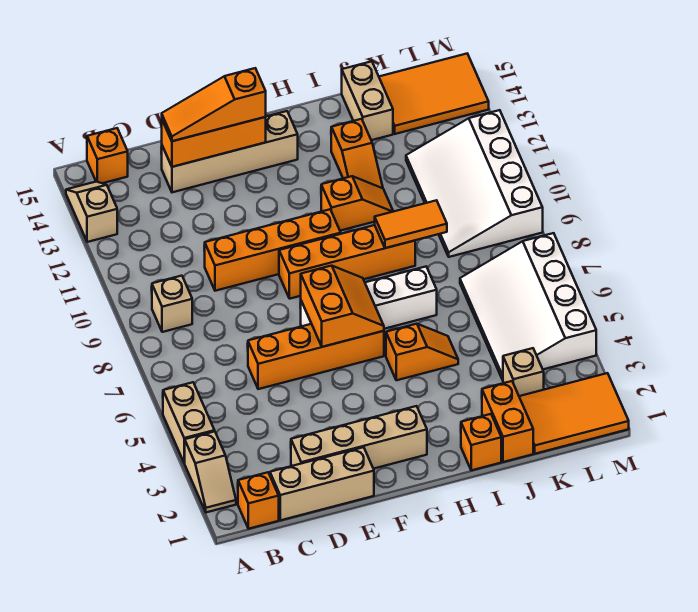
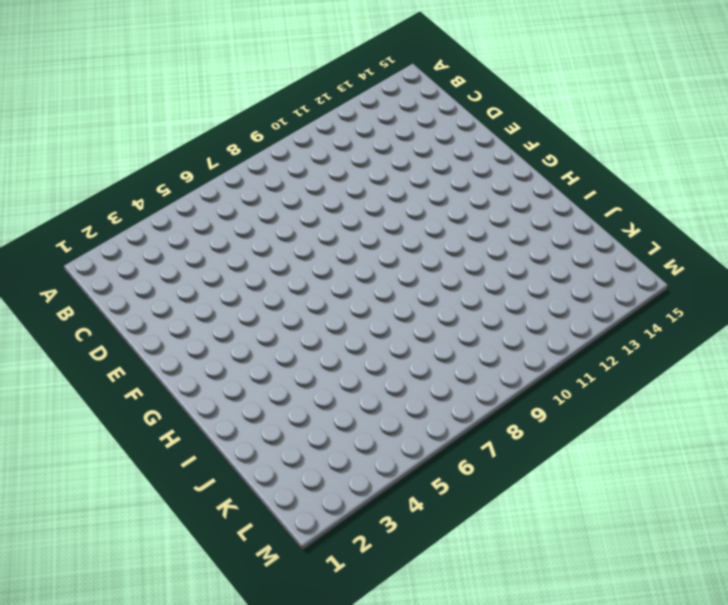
none -> tan slope A2:A3 level 1 top 3
none -> tan brick A4:A5 level 1
none -> tan slope A13:A14 level 1 top 13

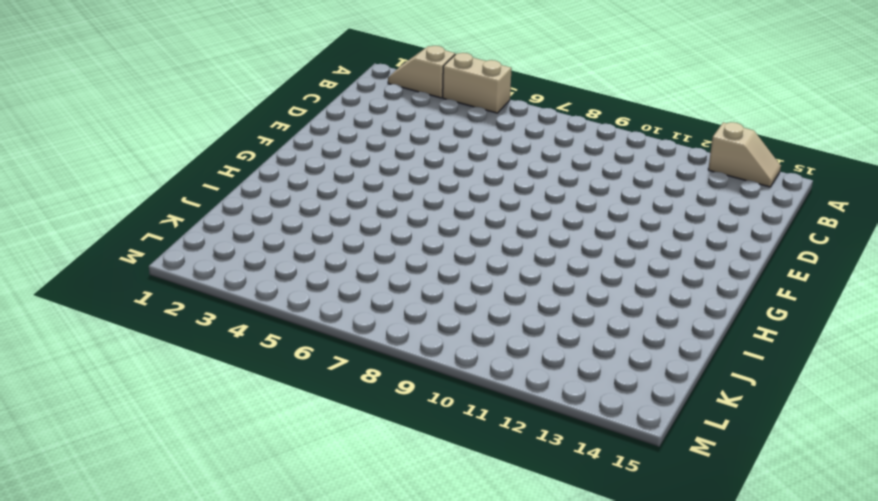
none -> orange brick B1 level 1
none -> tan brick B9 level 1
none -> orange brick B15 level 1

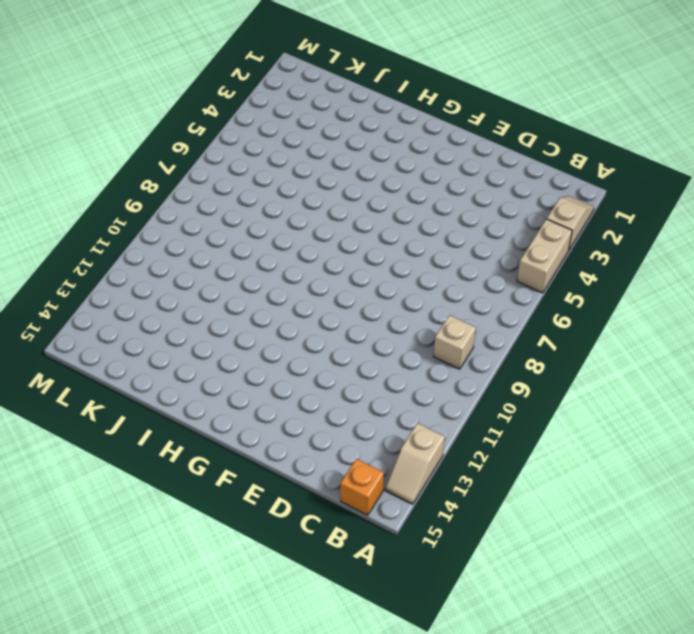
none -> orange brick B1 level 1
none -> tan brick C1:E1 level 1
none -> tan brick D2:G2 level 1

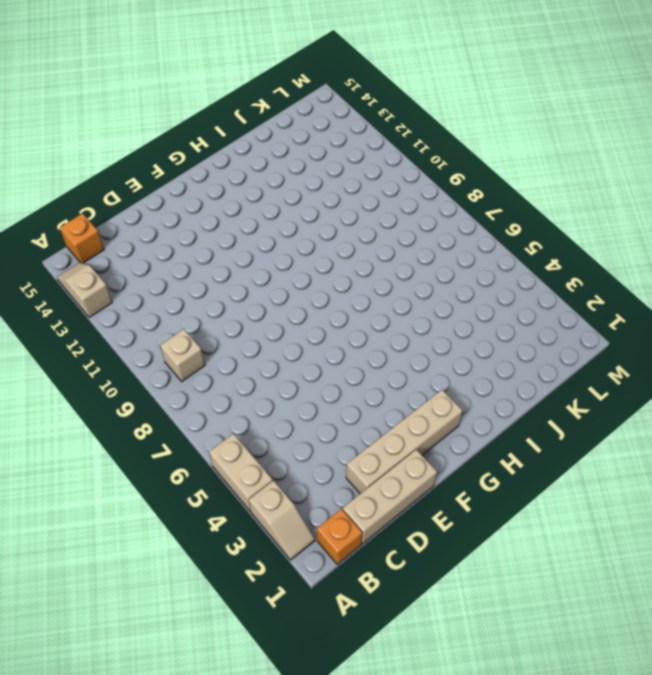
none -> orange brick D6:G6 level 1
none -> orange brick D10:G10 level 1
none -> tan brick D14:G14 level 1

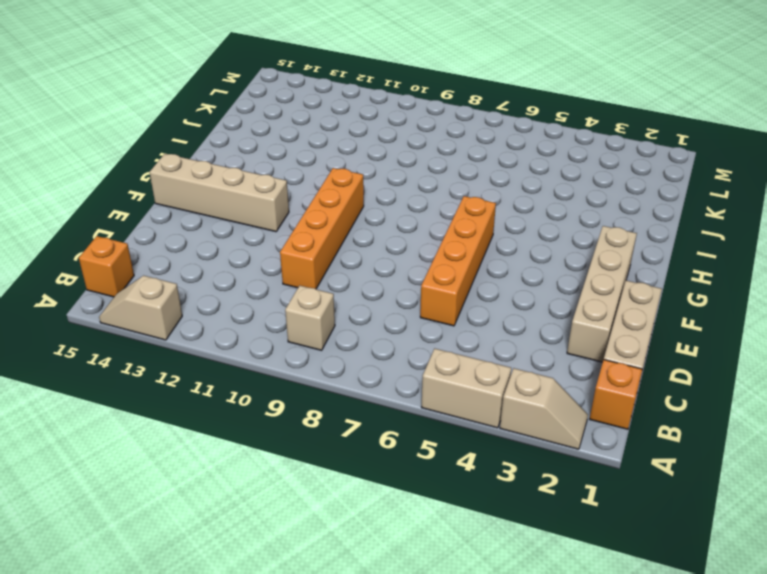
tan brick F12:F15 level 1 -> tan brick D14:G14 level 1
none -> white brick F7:I7 level 1
none -> orange brick F9:I9 level 1
none -> orange slope H5:I5 level 1 top H

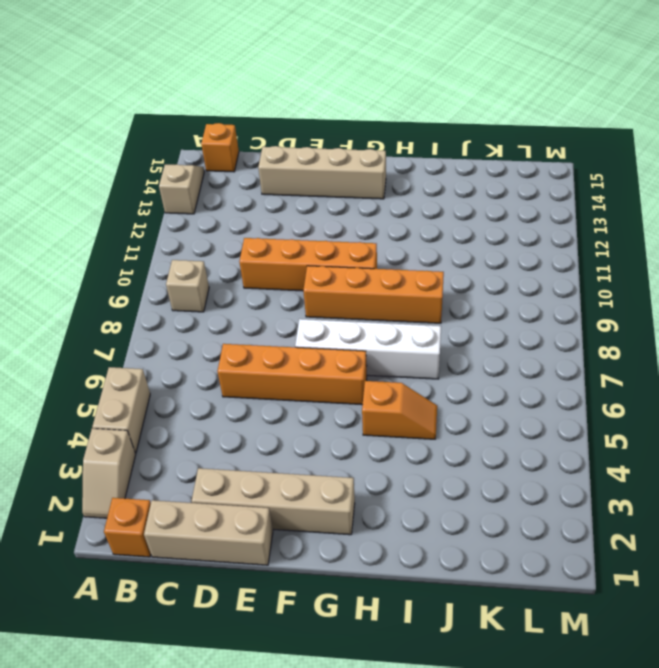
none -> orange slope H11:I11 level 1 top H
none -> orange brick I1 level 1
none -> orange slope I12:I13 level 1 top 13

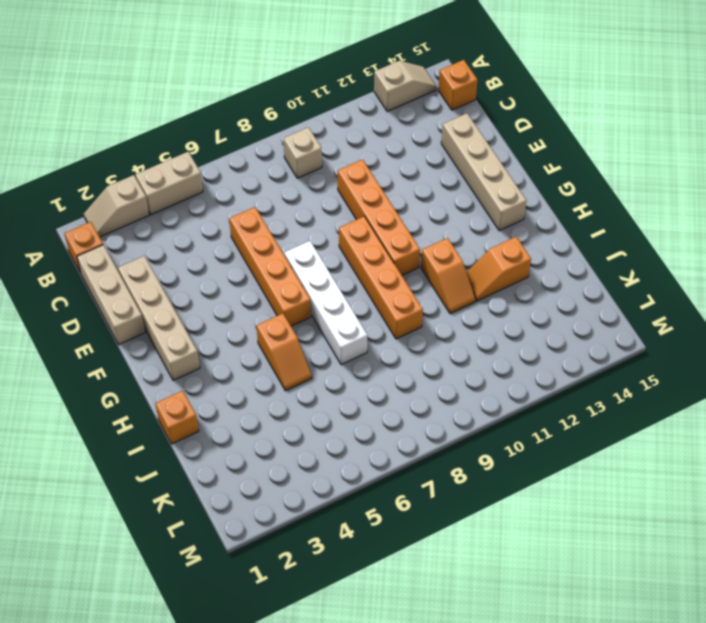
none -> orange brick J1:J2 level 1
none -> tan brick J14:J15 level 1
none -> orange tile K1:M2 level 1

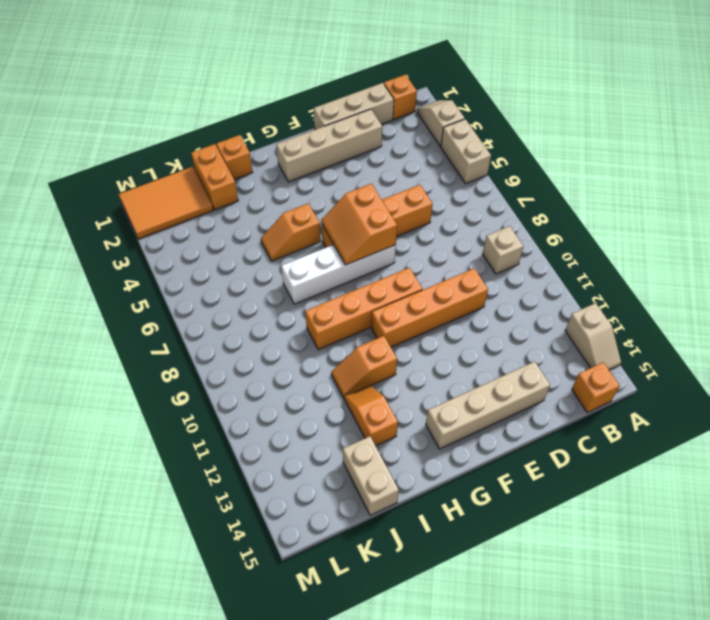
none -> tan brick K3 level 1
none -> white slope K4:M7 level 1 top M
none -> white slope K9:M12 level 1 top M

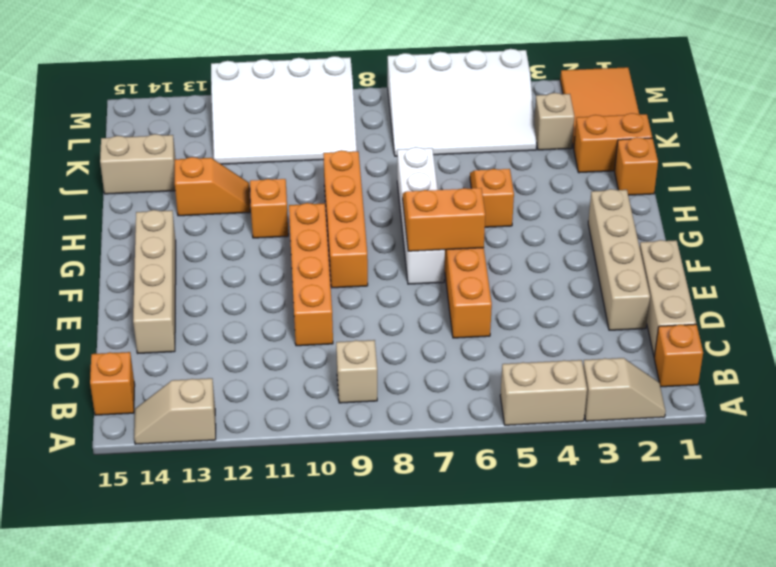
none -> orange tile K14:M15 level 1
none -> orange brick D14:F14 level 2
none -> orange tile I9:J9 level 2

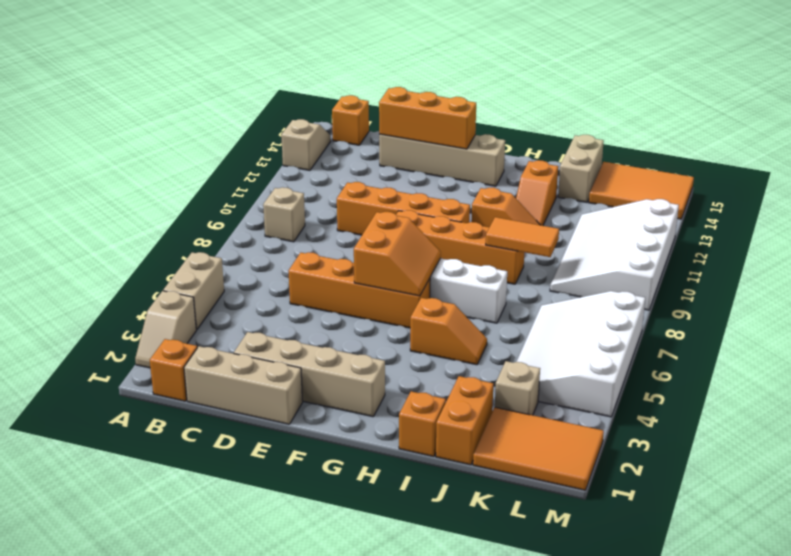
none -> orange slope D14:F14 level 3 top F

